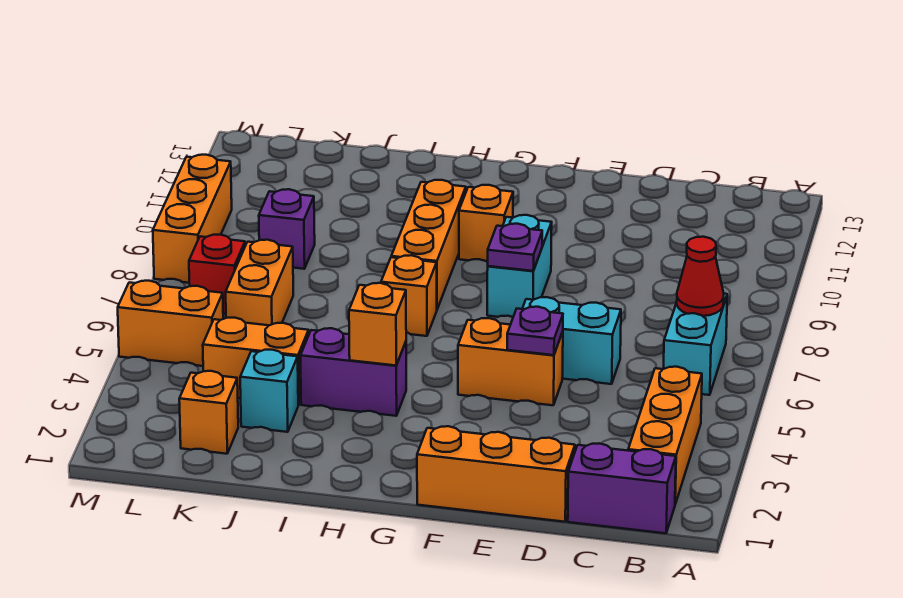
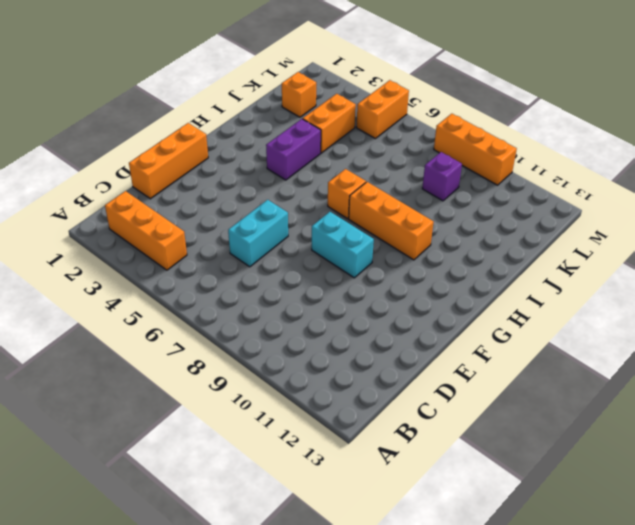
none -> purple brick B1:C1 level 1
none -> cyan brick B6:B7 level 1
none -> orange brick E5:F5 level 1

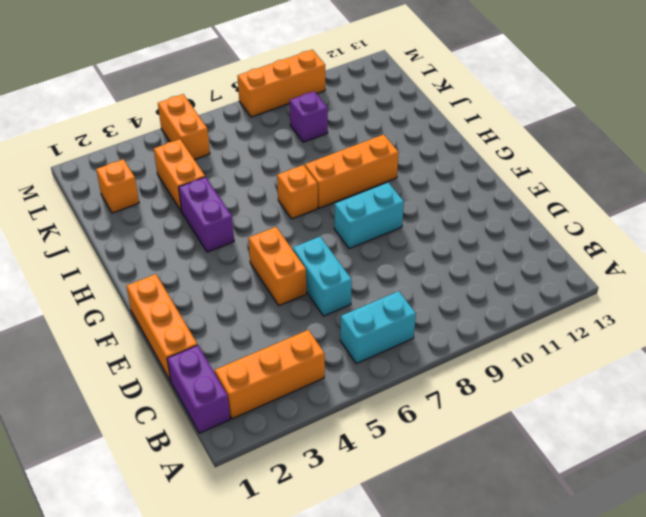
none -> orange brick G10 level 1
none -> cyan brick J3 level 1
none -> orange brick K6:K7 level 1

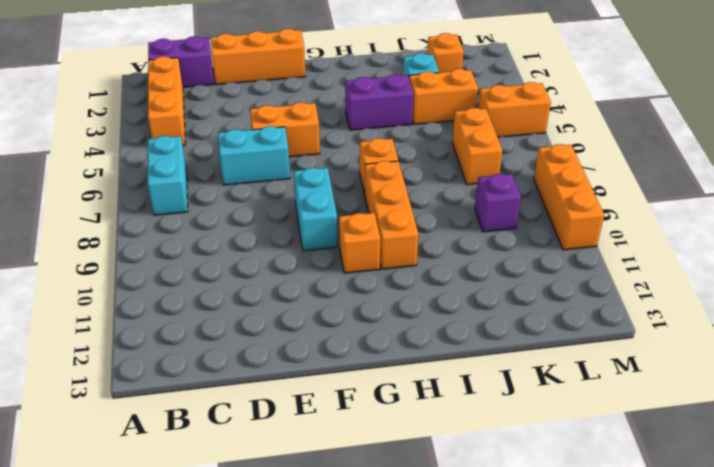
none -> red brick L7 level 1
none -> red cone B7 level 2
none -> purple plate E5 level 2

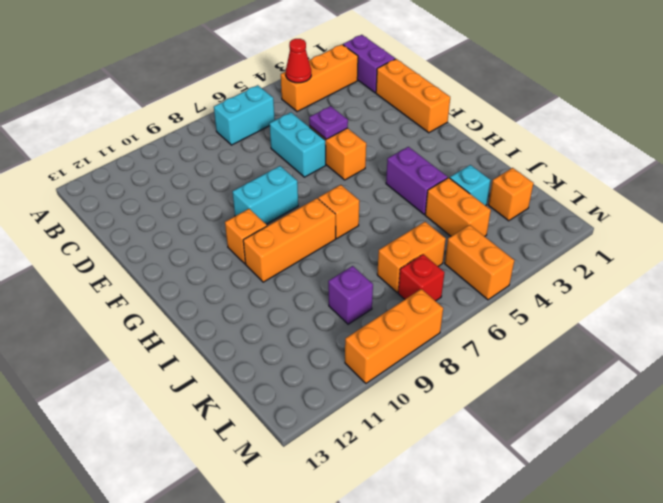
red cone B4 level 2 -> red cone B7 level 2
none -> purple plate F8 level 2
none -> orange brick H4 level 2

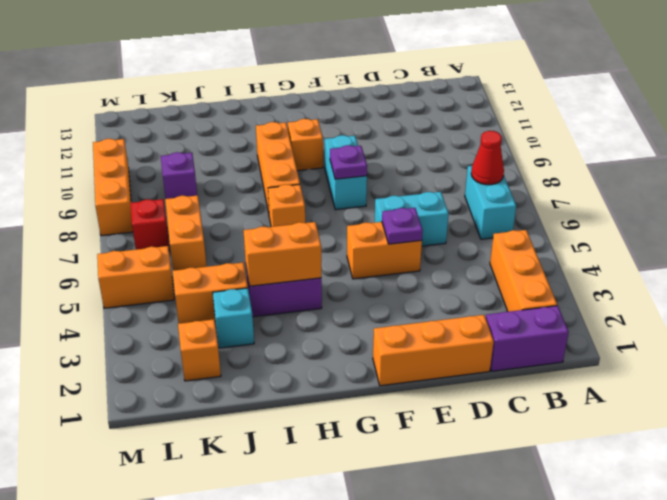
orange brick H4:I4 level 2 -> orange brick H4 level 2

